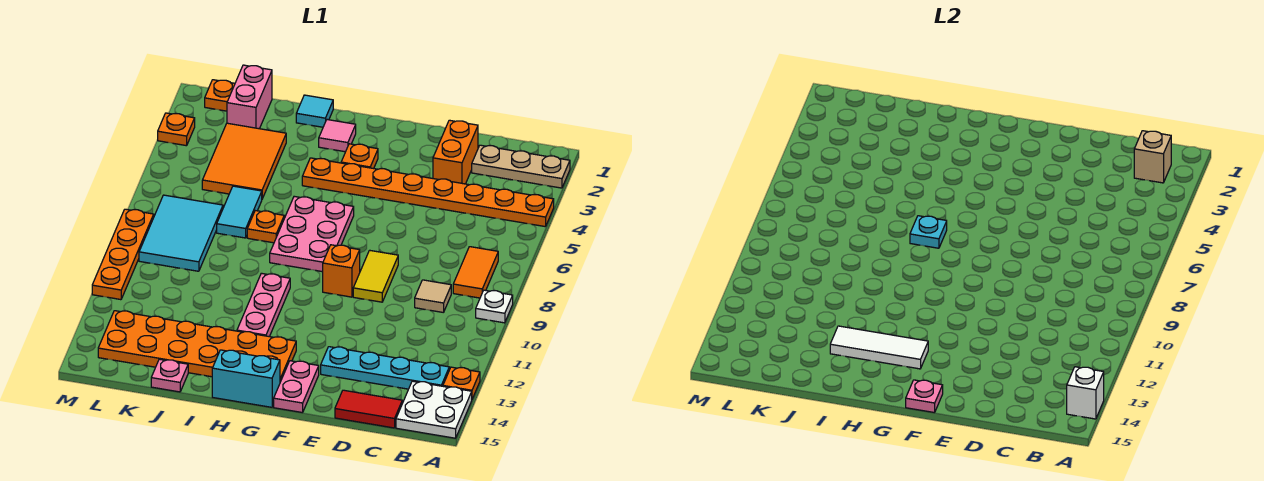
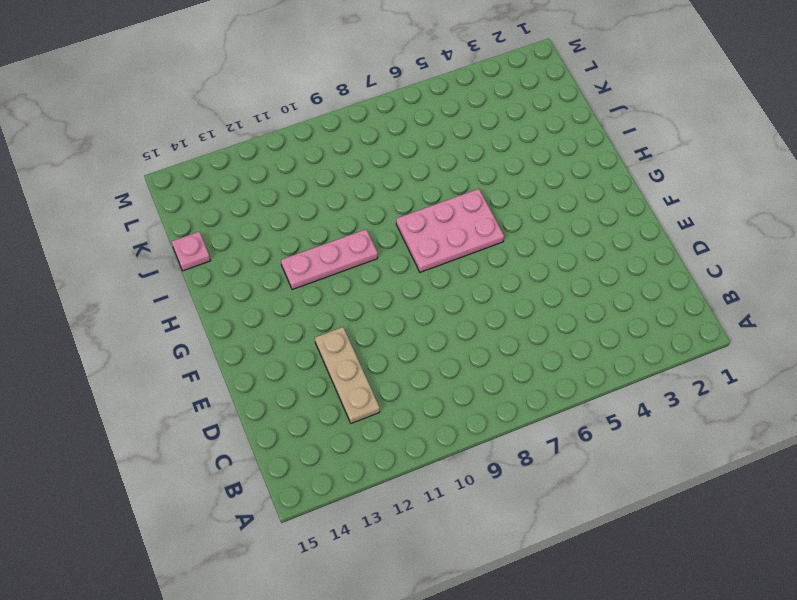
tan plate C12:E12 level 1 -> tan plate A2:C2 level 1
none -> orange plate A4:H4 level 1
none -> white plate A9 level 1
none -> orange plate A13 level 1
none -> white plate A14:B15 level 1

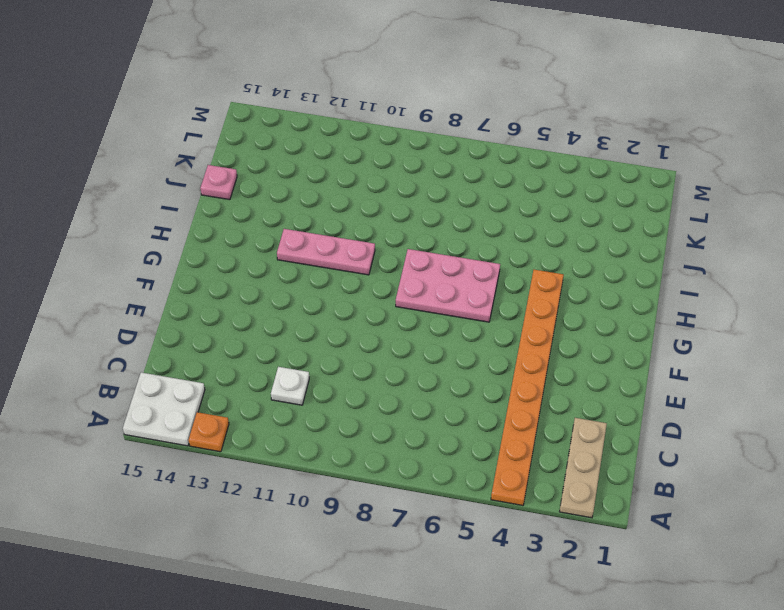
white plate C11 level 1 -> white plate A9 level 1
none -> orange tile B7:B8 level 1
none -> cyan plate B13:E13 level 1
none -> tan tile C9 level 1
none -> red tile C15:D15 level 1

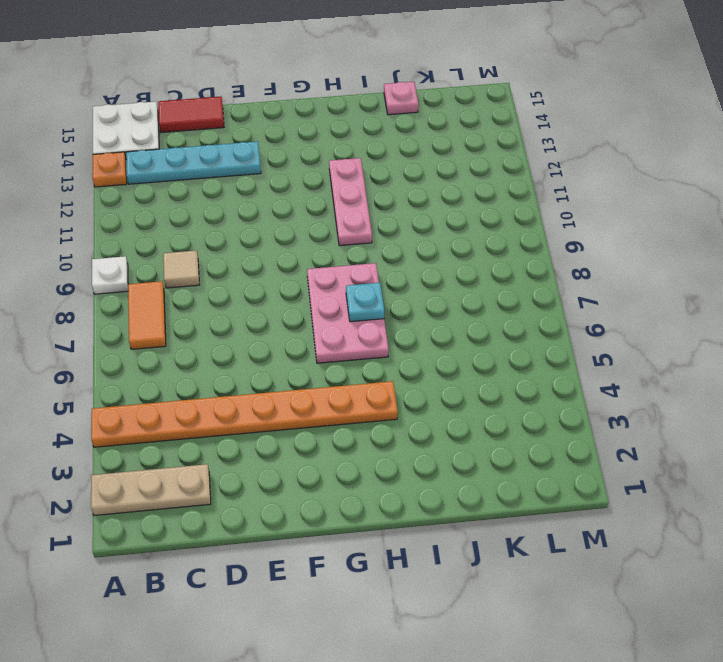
none -> orange brick D2:D3 level 1
none -> yellow tile E8:E9 level 1
none -> orange brick F9 level 1
none -> pink plate F14:F15 level 1

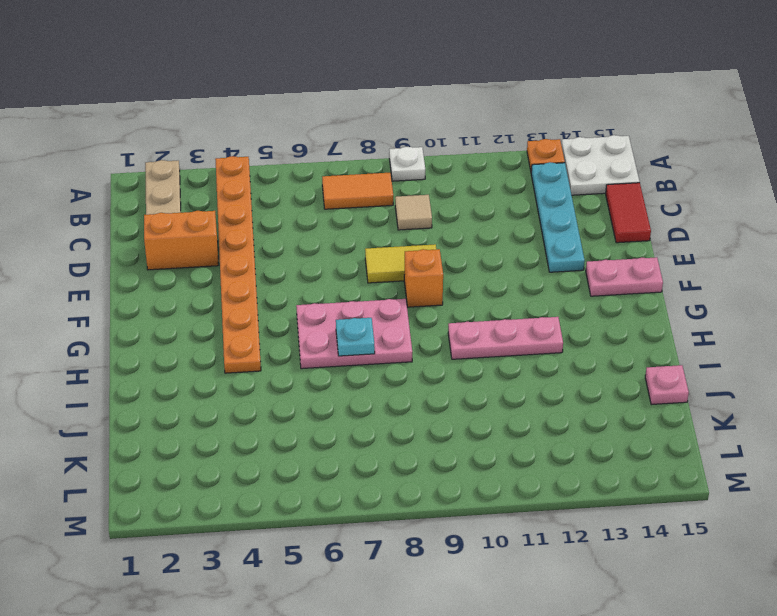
none -> orange plate G3 level 1
none -> orange plate G13:L14 level 1
none -> cyan brick G15:H15 level 1
none -> pink tile H2 level 1

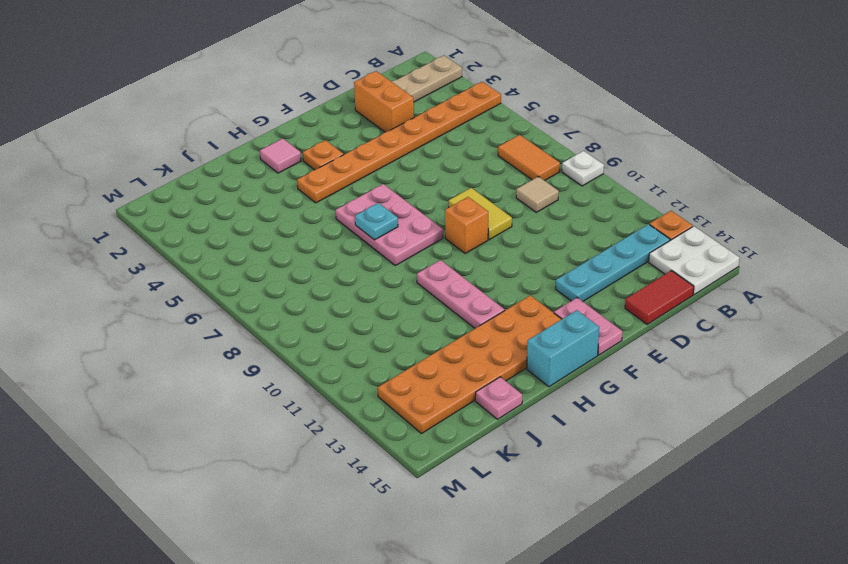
none -> cyan tile I1 level 1
none -> orange plate I7 level 1
none -> orange tile J3:K5 level 1
none -> cyan tile J6:J7 level 1

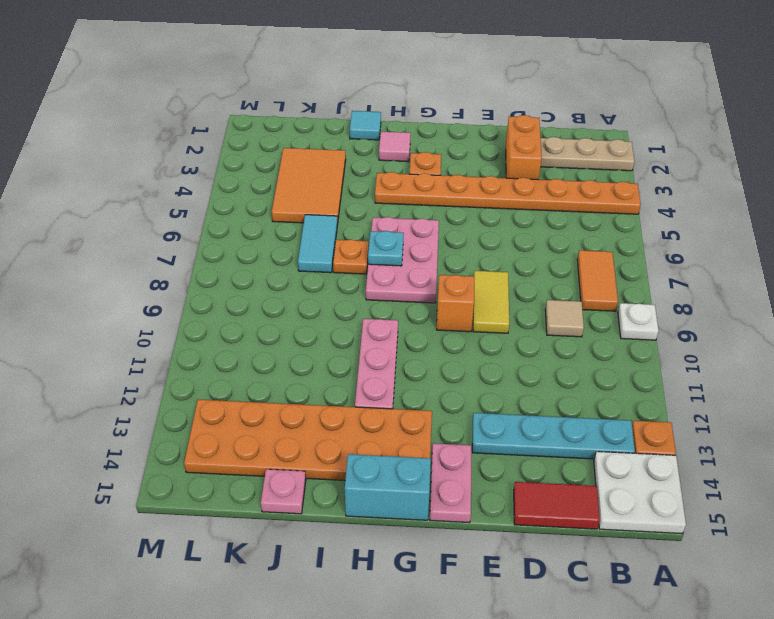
none -> pink brick K1:K2 level 1
none -> cyan tile K7:L9 level 1
none -> orange plate L1 level 1
none -> orange plate M3 level 1

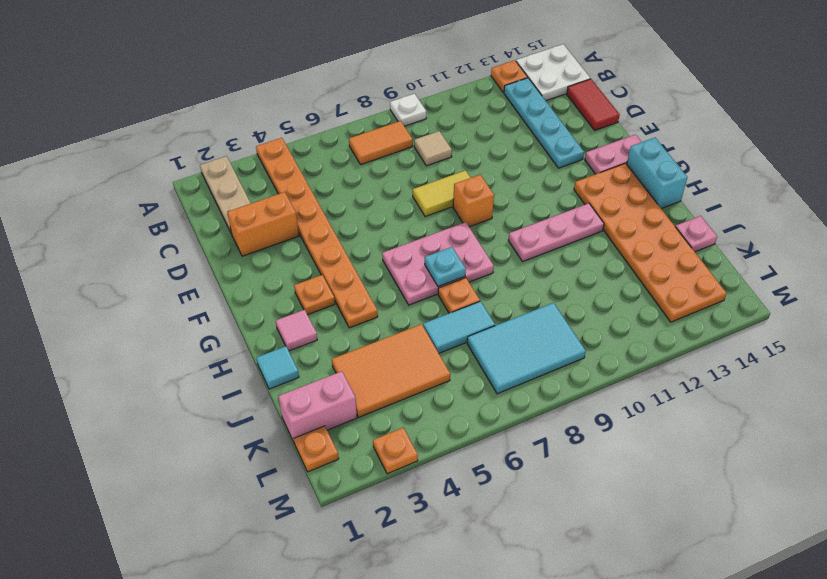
none -> orange plate M8:M11 level 1
none -> white brick A14 level 2
none -> tan brick B2 level 2
none -> pink plate F15 level 2

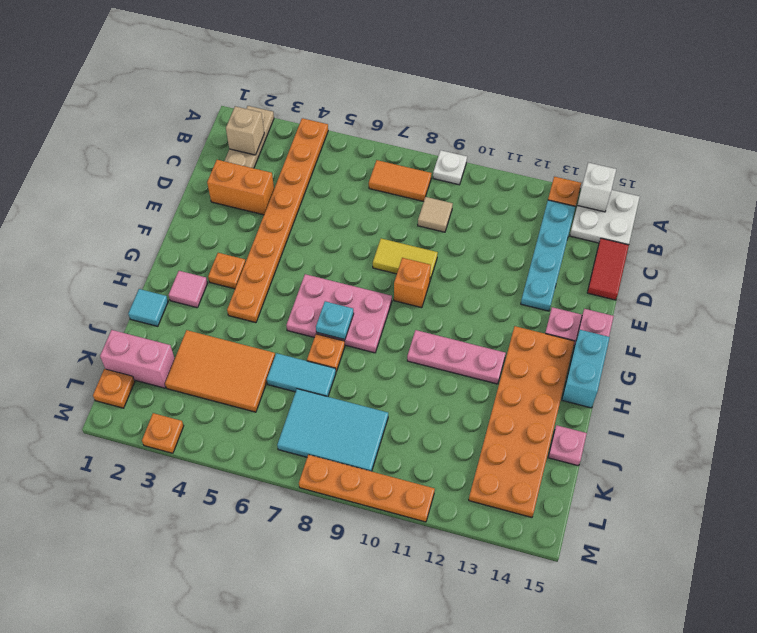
none -> white tile G13:I13 level 2

